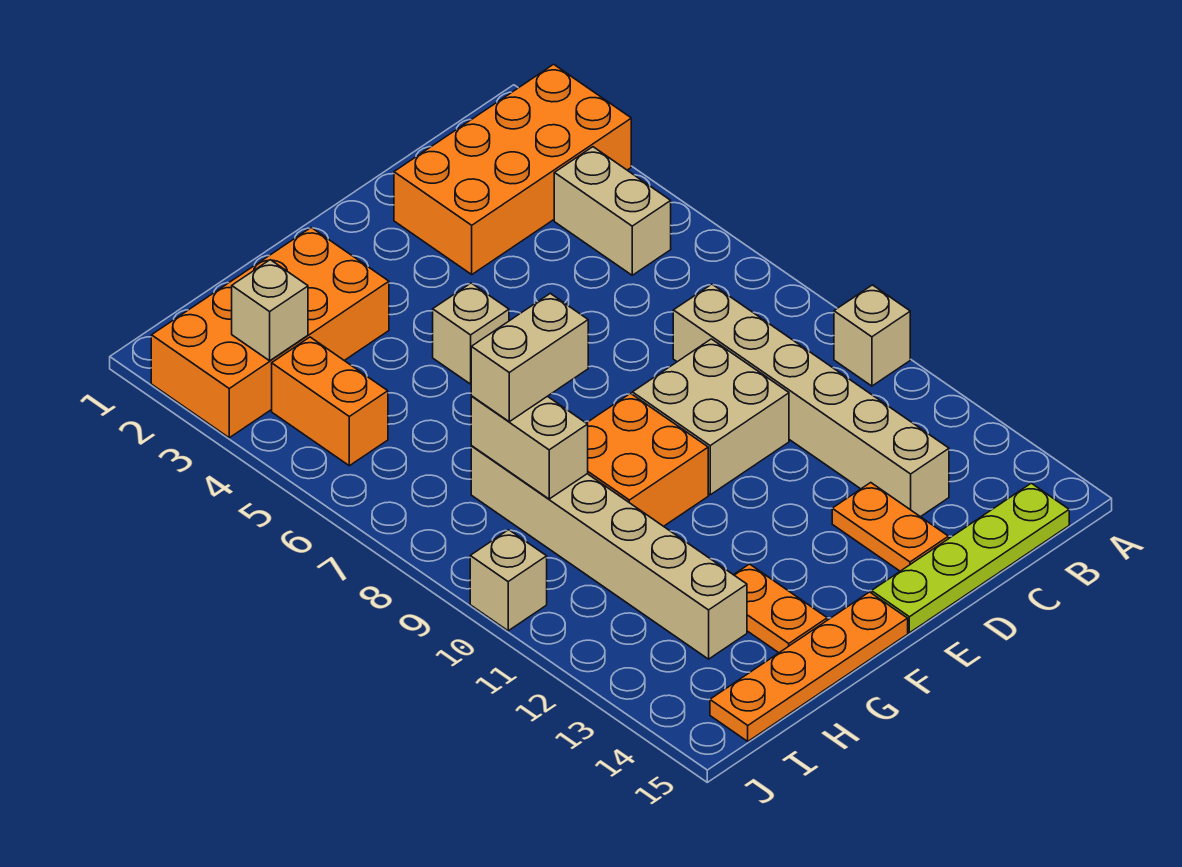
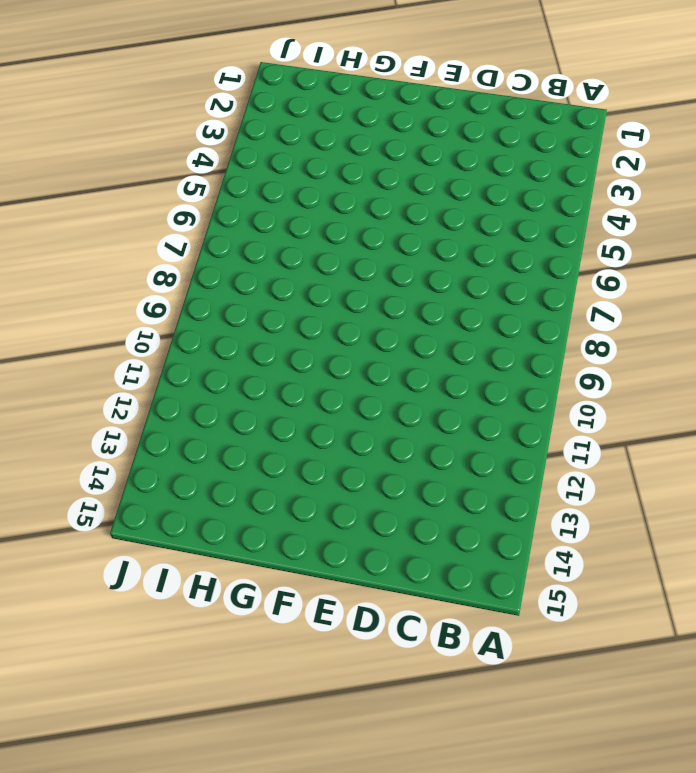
none -> orange brick A2:D3 level 1
none -> tan brick A10 level 1
none -> tan brick B4:B5 level 1

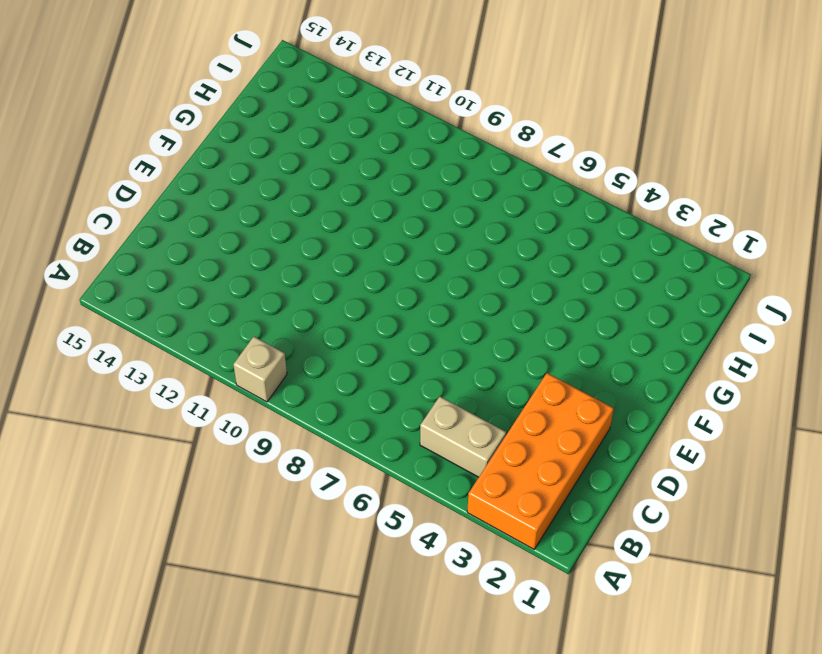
none -> lime plate B15:E15 level 1
none -> tan brick C8:C13 level 1
none -> tan brick D9:E10 level 1

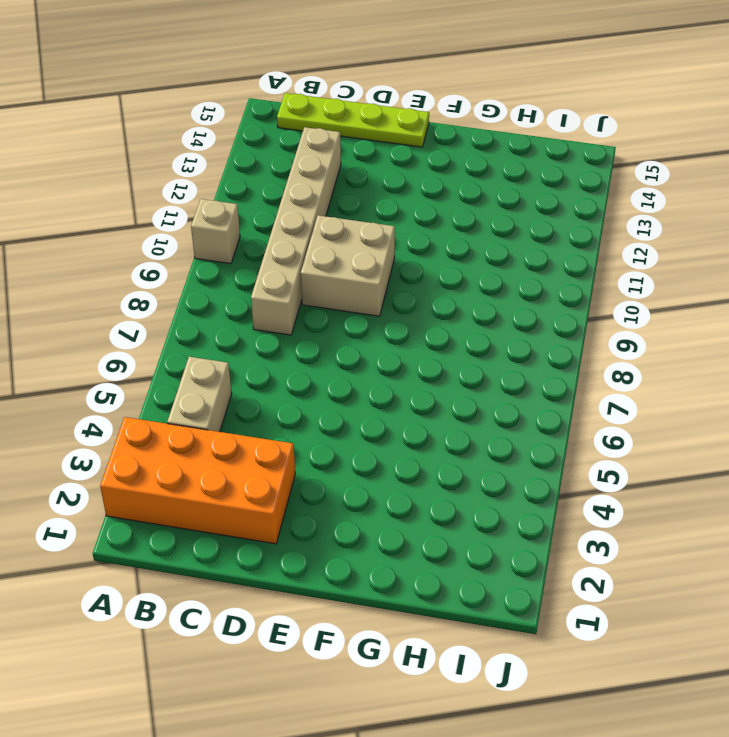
none -> orange plate D13:D14 level 1
none -> tan brick F5 level 1
none -> orange brick F9:G10 level 1

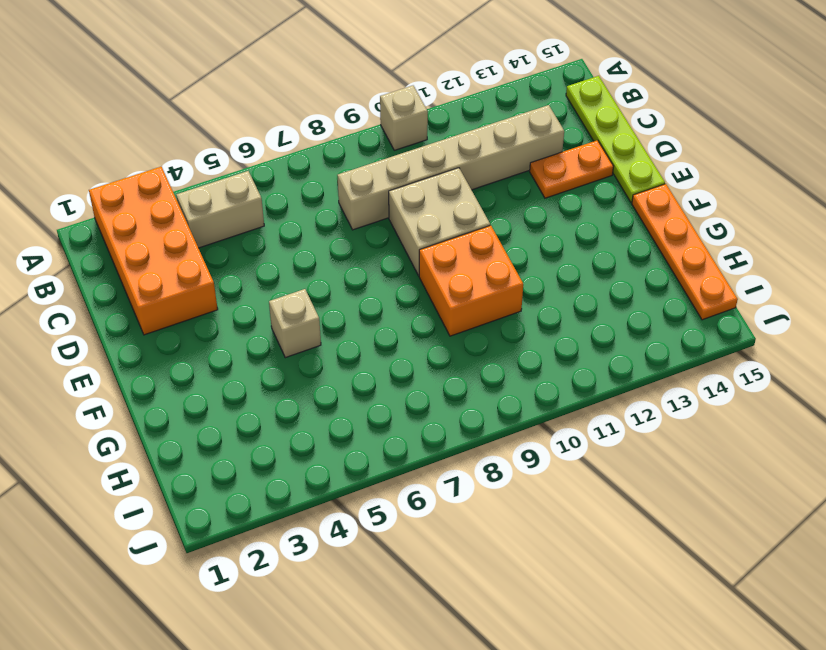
none -> orange brick G2:J3 level 1
none -> orange plate G13:G14 level 1
none -> tan brick H8:H13 level 1

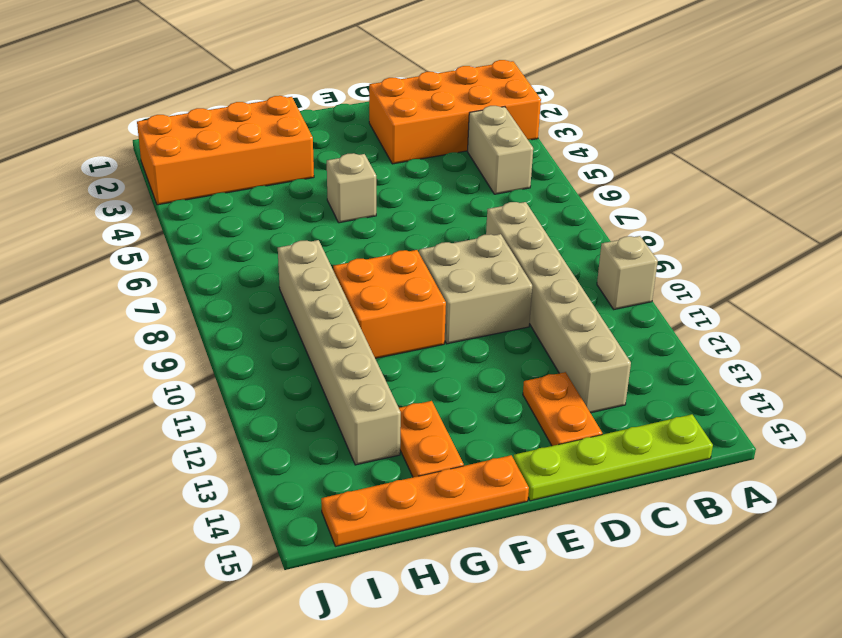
none -> orange brick I4:I5 level 1
none -> tan brick J10 level 1
none -> tan brick H8:H9 level 2

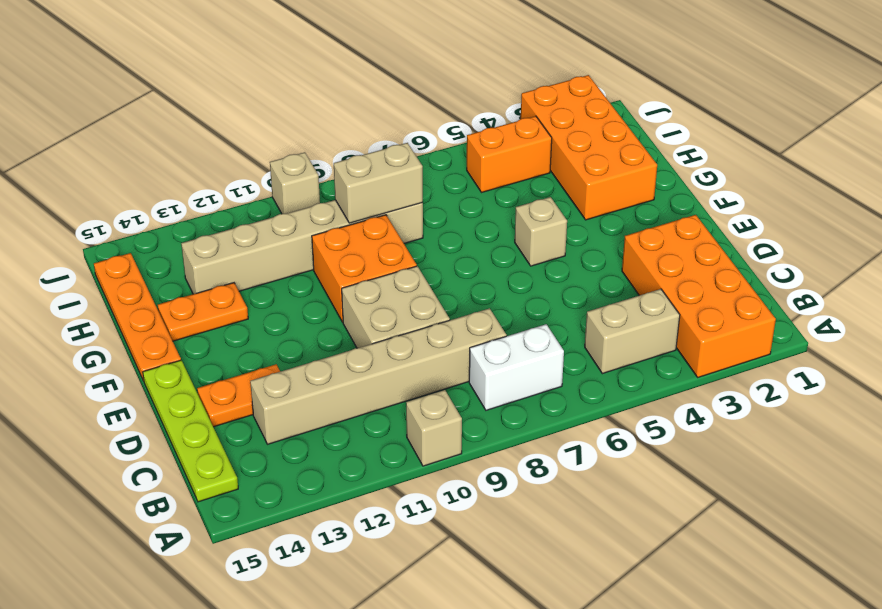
white brick B7:B8 level 1 -> none
none -> tan brick I3 level 2
none -> tan brick G8:H8 level 3

